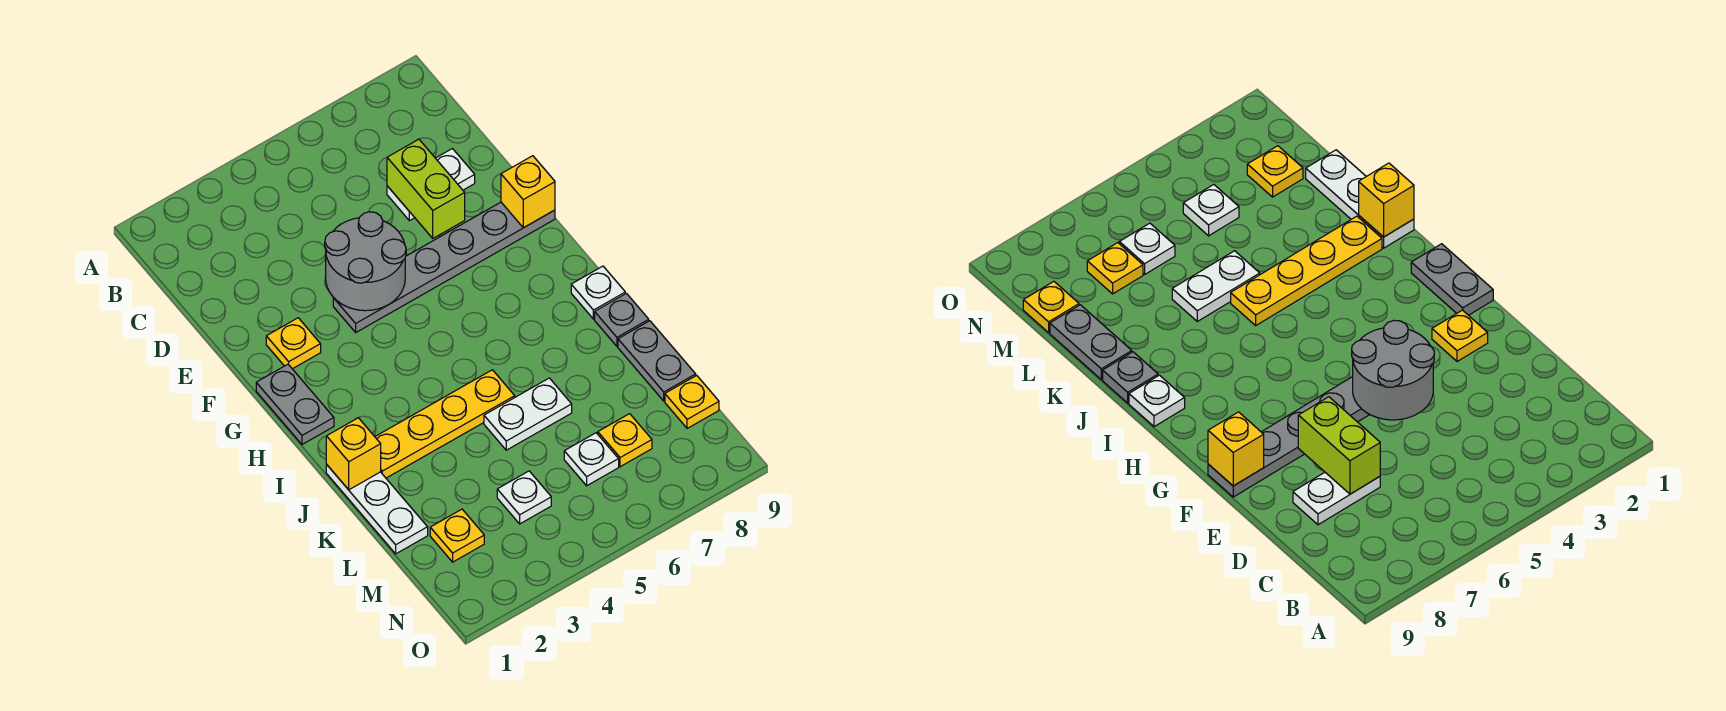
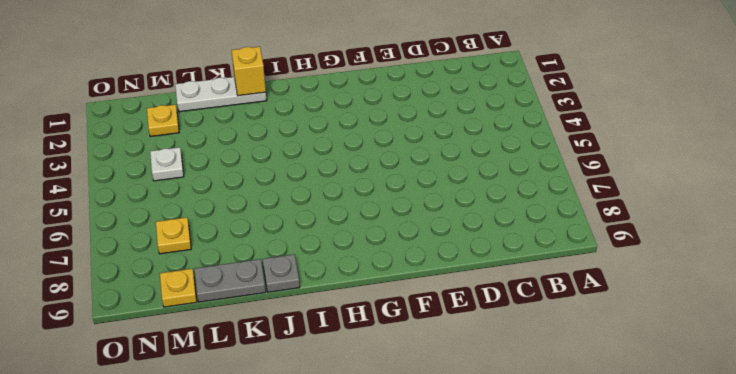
none -> white plate D7:D8 level 1
none -> yellow plate F2 level 1
none -> grey plate F4:F9 level 1

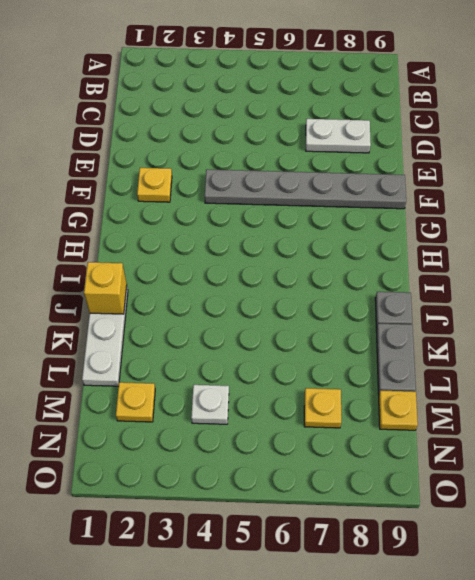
none -> grey plate G1:H1 level 1
none -> white plate I9 level 1
none -> yellow plate J2:J5 level 1

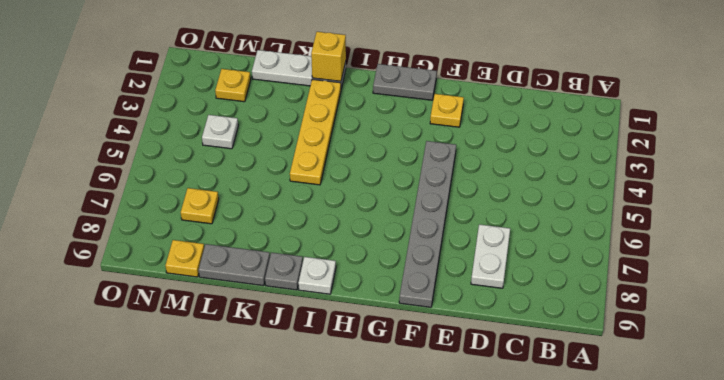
none -> white plate K5:K6 level 1
none -> white plate M6 level 1
none -> lime brick D7:E7 level 2

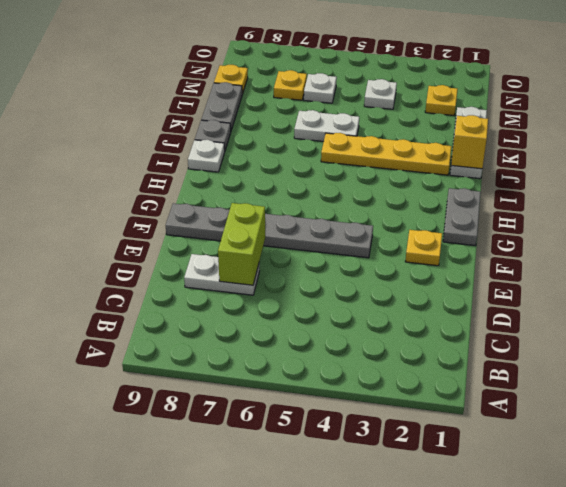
none -> grey round brick E4:F5 level 2
none -> yellow brick F9 level 2

